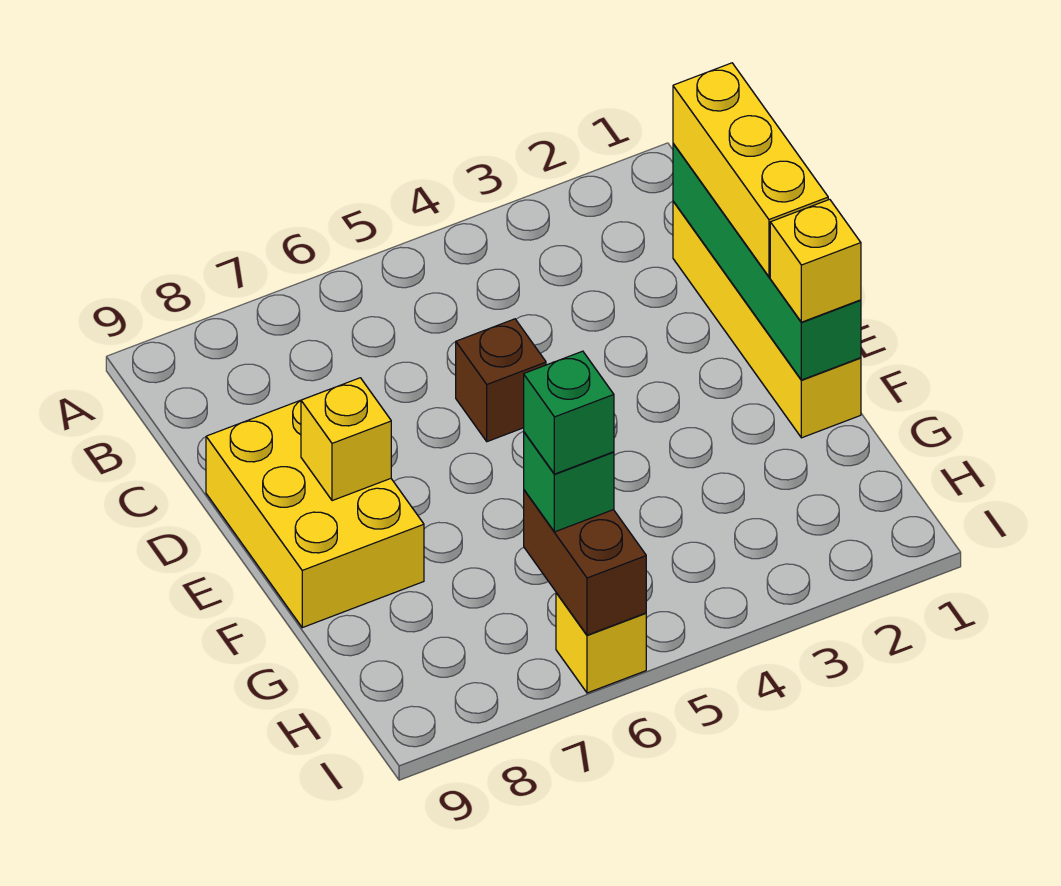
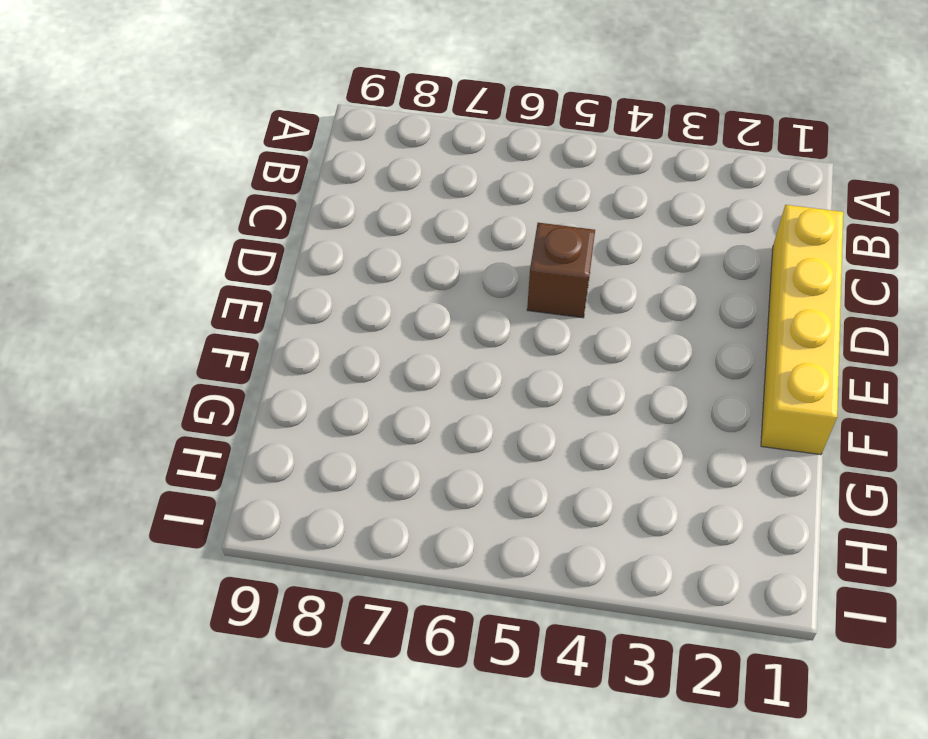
none -> yellow brick D8:F9 level 1
none -> yellow brick I6 level 1

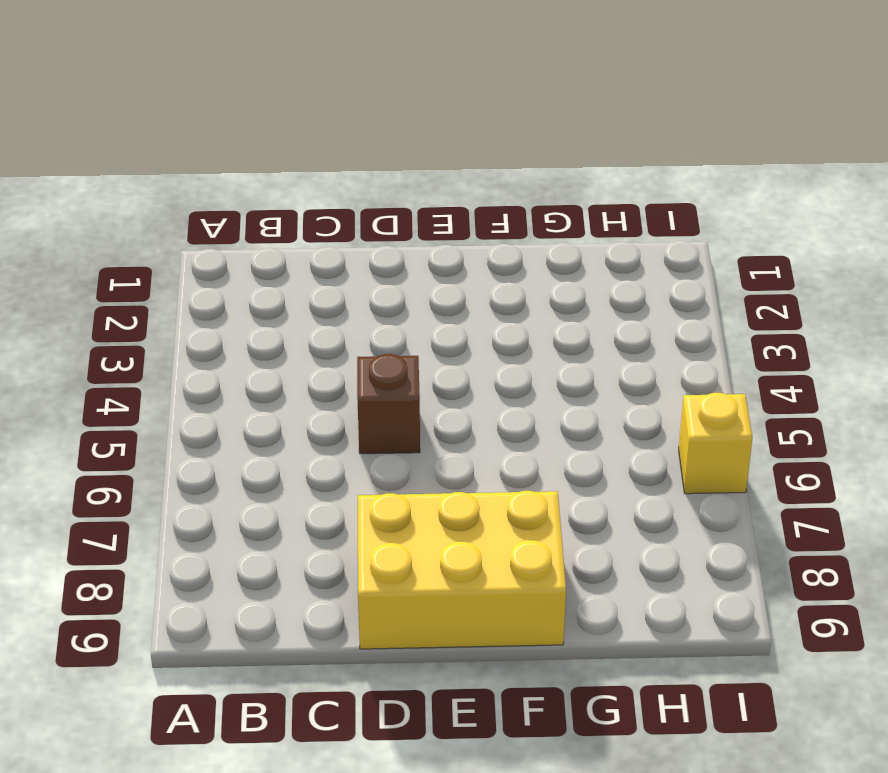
none -> yellow brick C1:F1 level 1
none -> green brick C1:F1 level 2

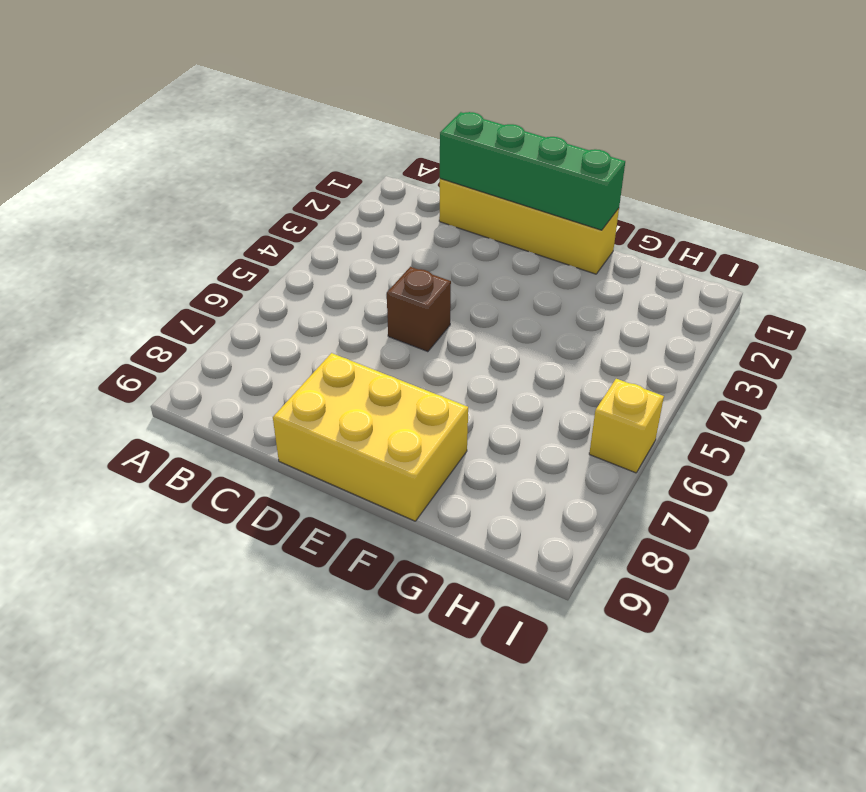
none -> yellow brick E8 level 2
none -> brown brick H6:I6 level 2

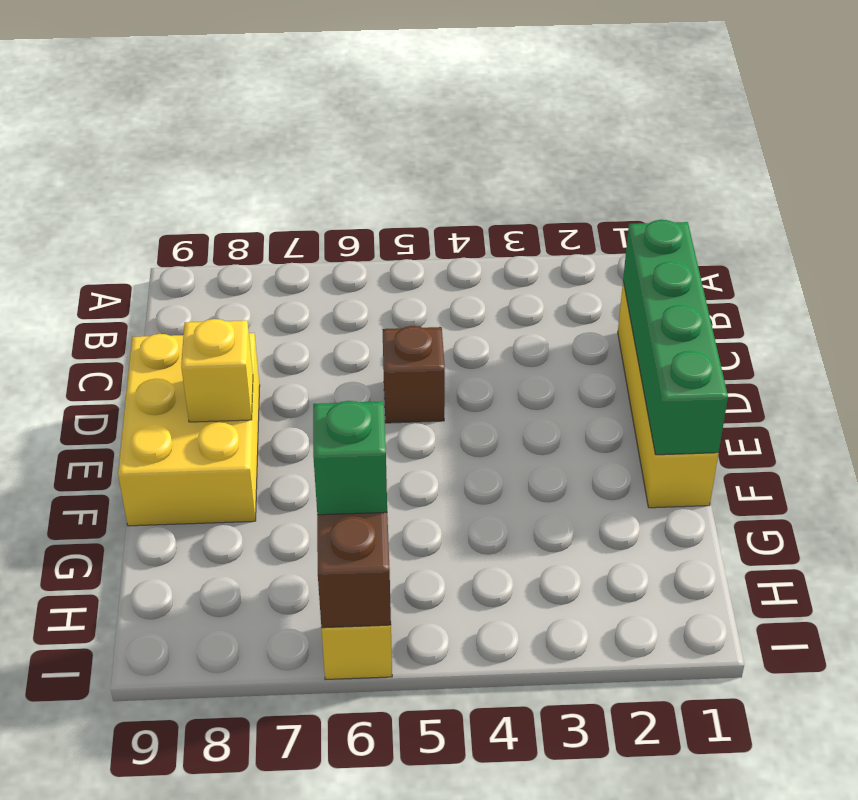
none -> yellow brick C1:E1 level 3
none -> yellow brick F1 level 3

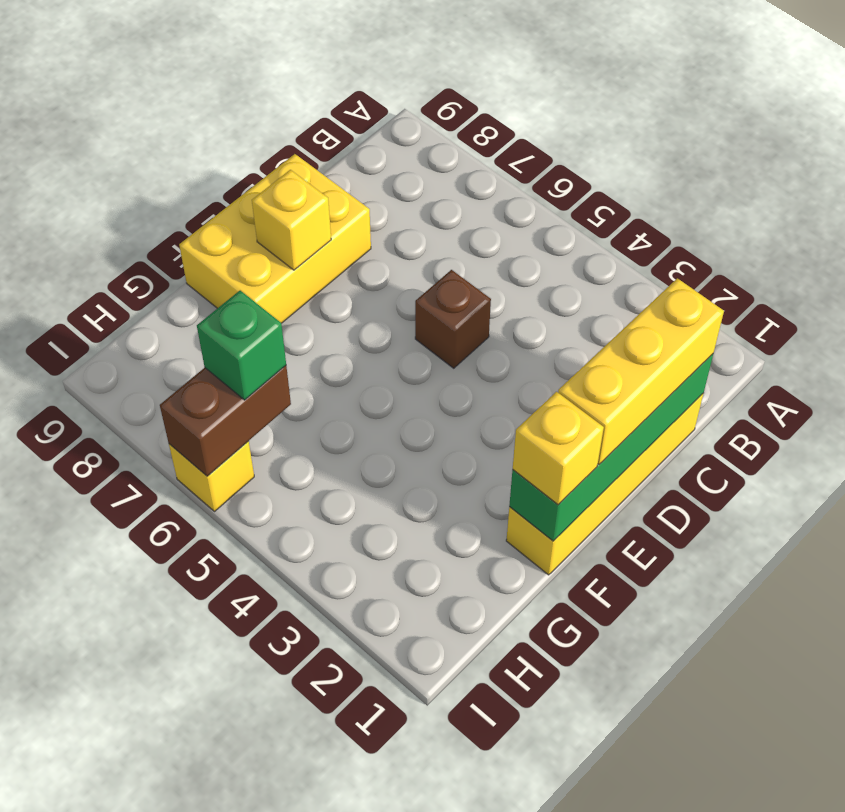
none -> green brick H6 level 4

